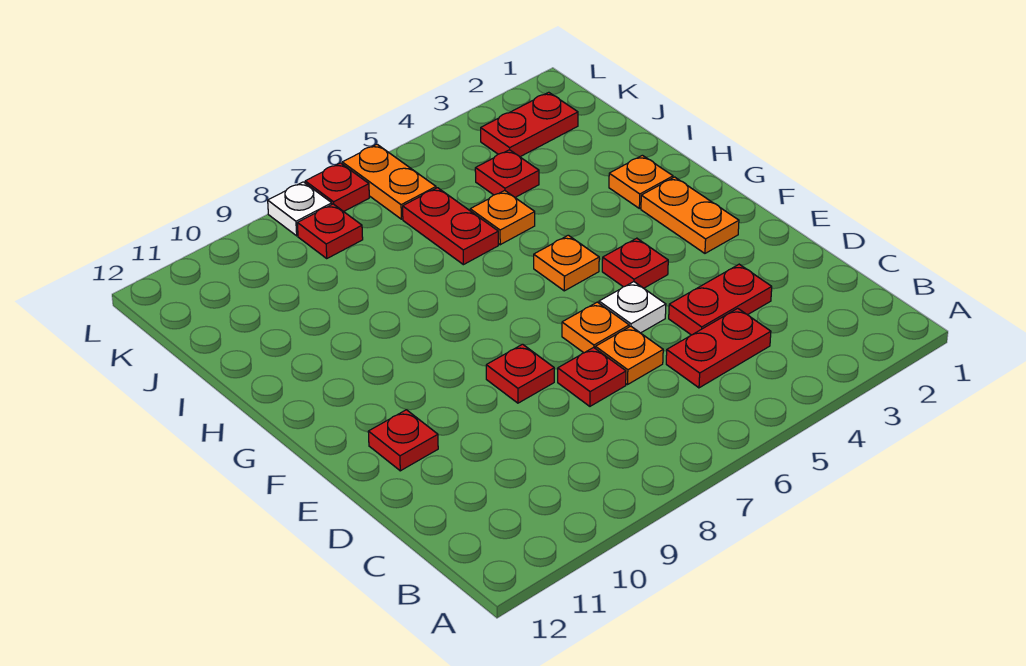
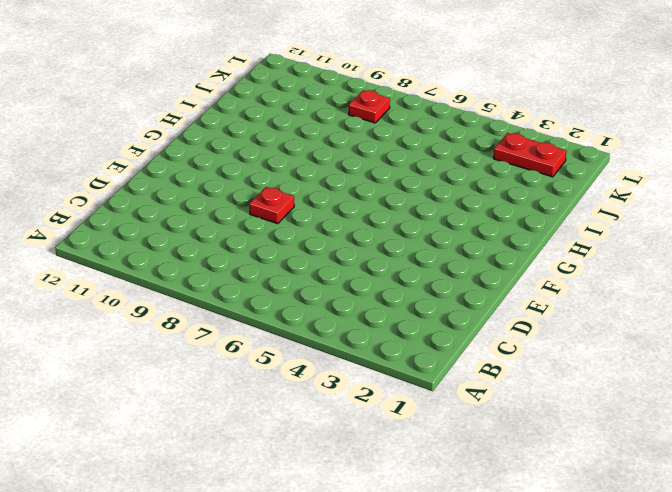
none -> red plate C4:C5 level 1
none -> red plate D3:D4 level 1
none -> orange plate D6 level 1

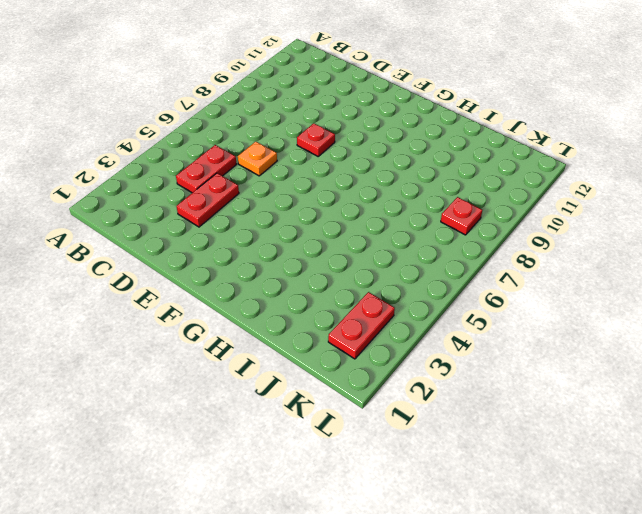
none -> red plate D7 level 1
none -> white plate E5 level 1
none -> orange plate E6 level 1

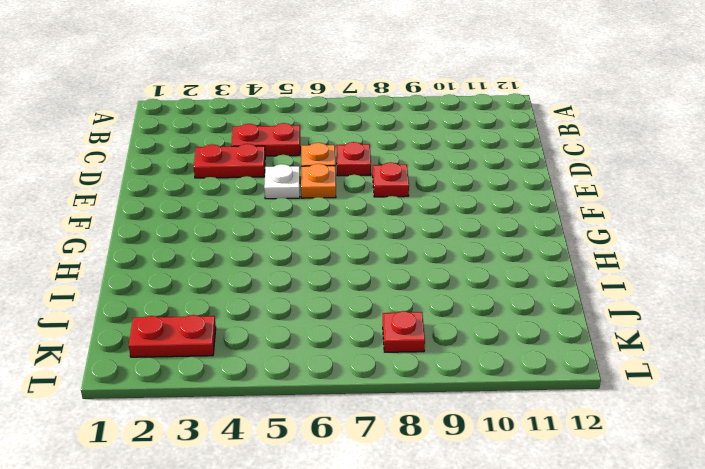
none -> red plate E11 level 1
none -> orange plate F2:G2 level 1
none -> red plate F4 level 1

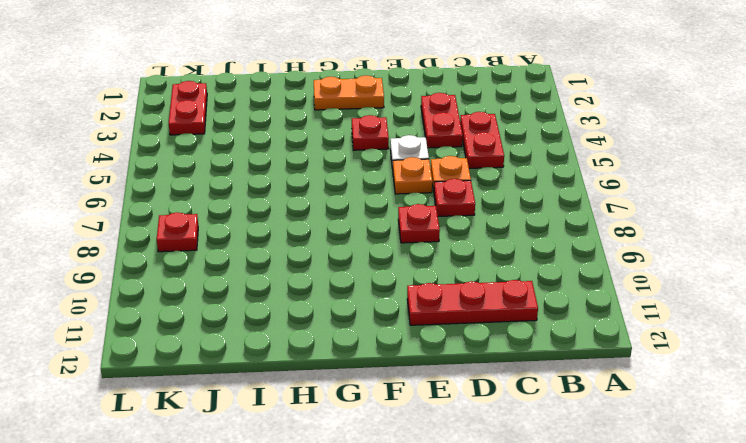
red plate C11:E11 level 1 -> red plate E11 level 1
none -> orange plate G5 level 1
none -> orange plate H2 level 1
none -> orange plate I5 level 1

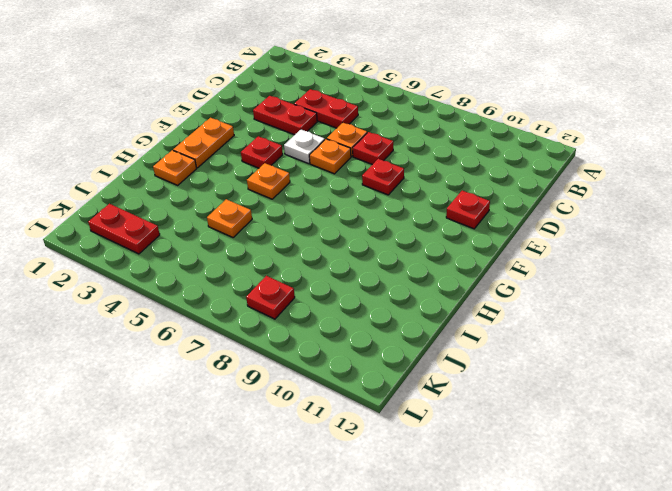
none -> red plate I6:J6 level 1
none -> red plate J4 level 1
none -> orange plate K6:L6 level 1

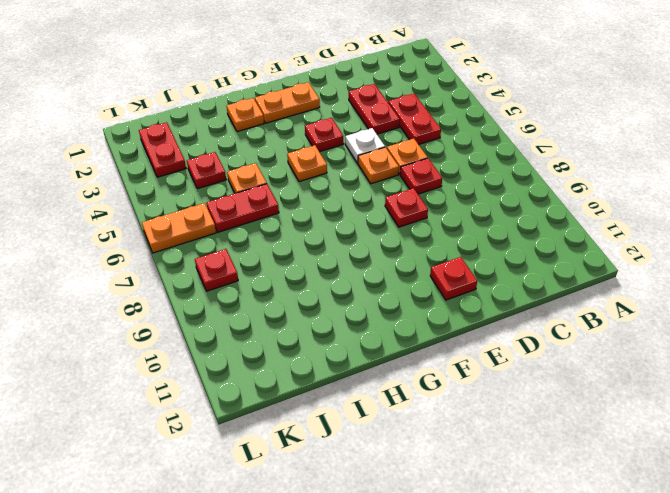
none -> red plate L7 level 1
none -> white plate L8 level 1

